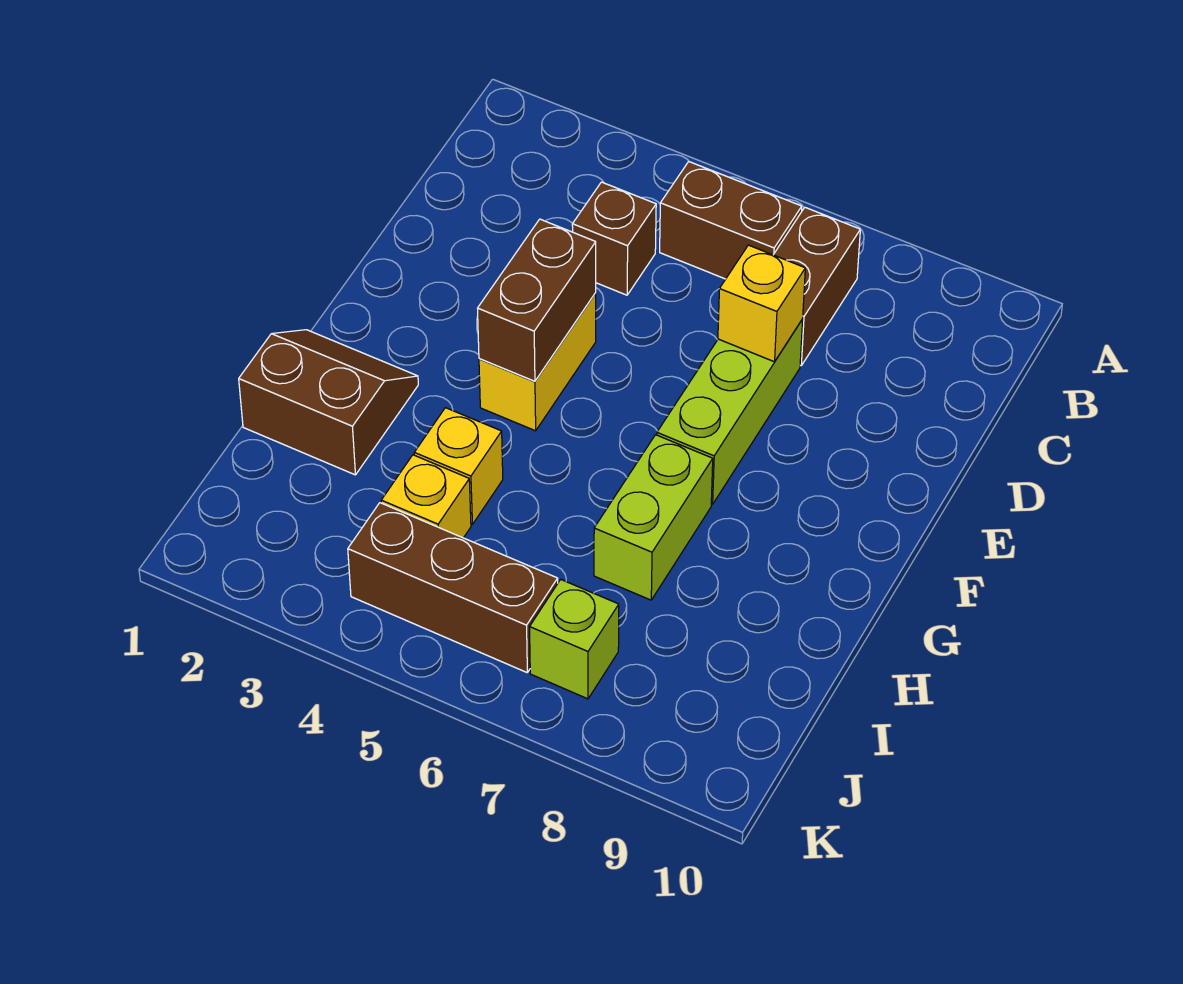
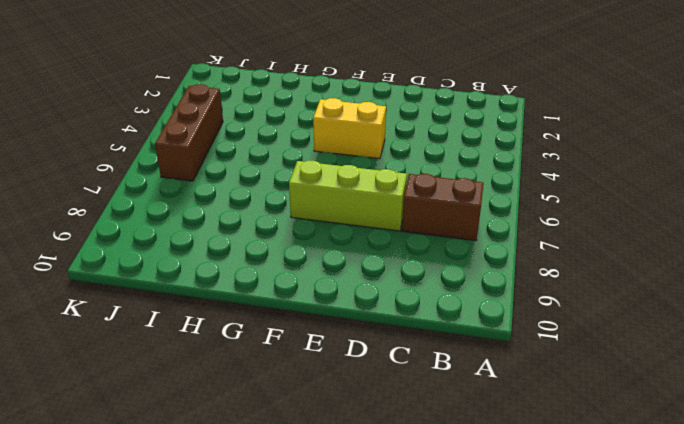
none -> brown brick B5:B6 level 1
none -> brown brick C4 level 1
none -> brown slope G1:H2 level 1 top H

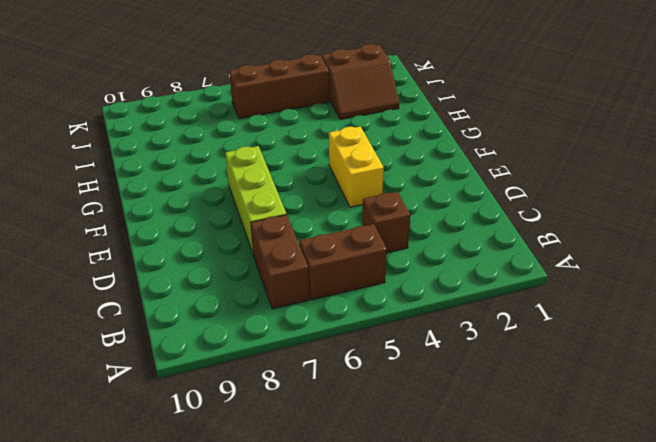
brown slope I2:J3 level 1 top J -> brown slope G1:H2 level 1 top H
none -> lime brick G7:H7 level 1
none -> yellow brick H4 level 1
none -> yellow brick I4 level 1

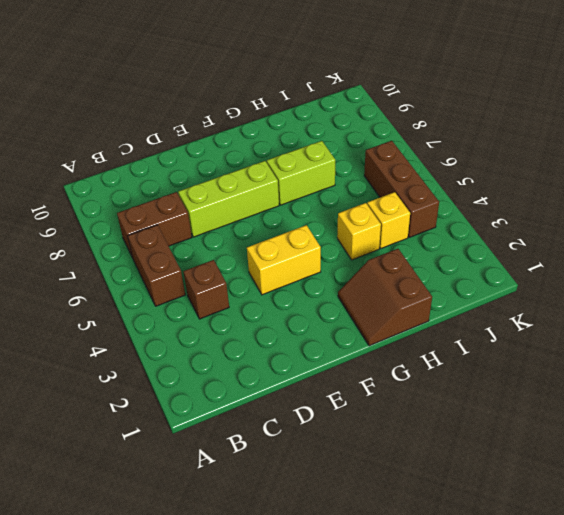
none -> lime brick J7 level 1
none -> yellow brick D7 level 2
none -> brown brick E4:F4 level 2

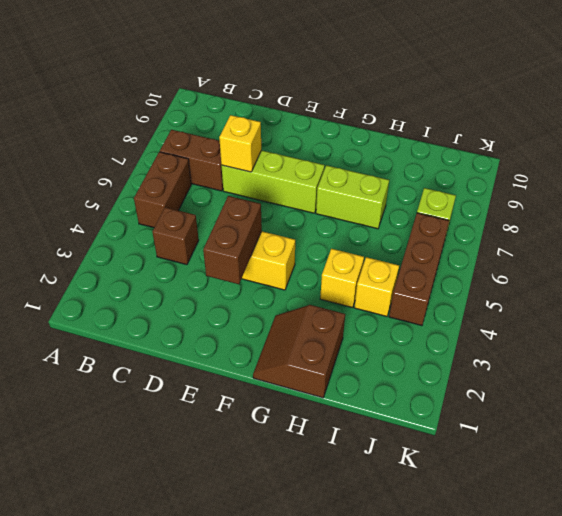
brown brick E3:E4 level 2 -> brown brick E4:F4 level 2

